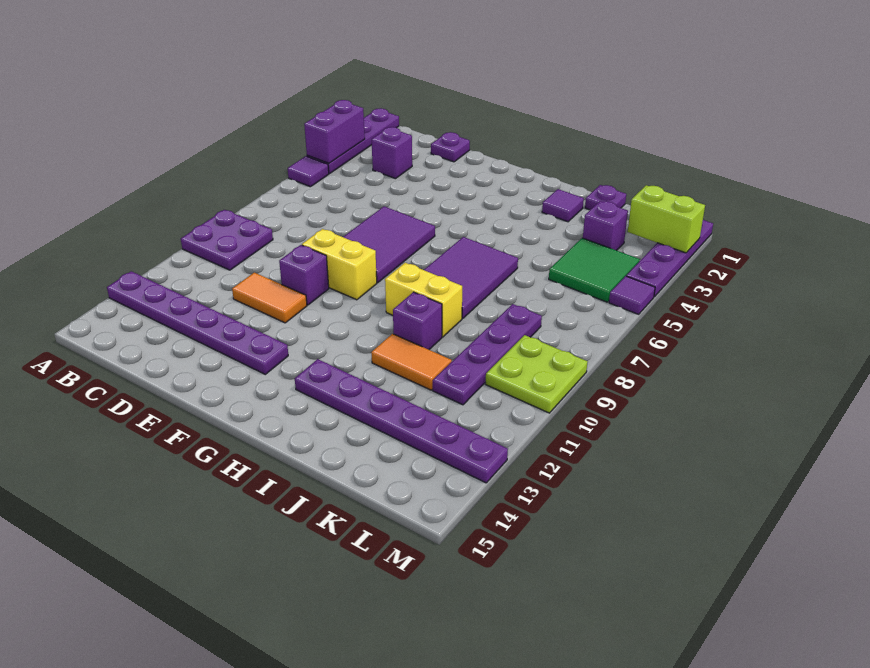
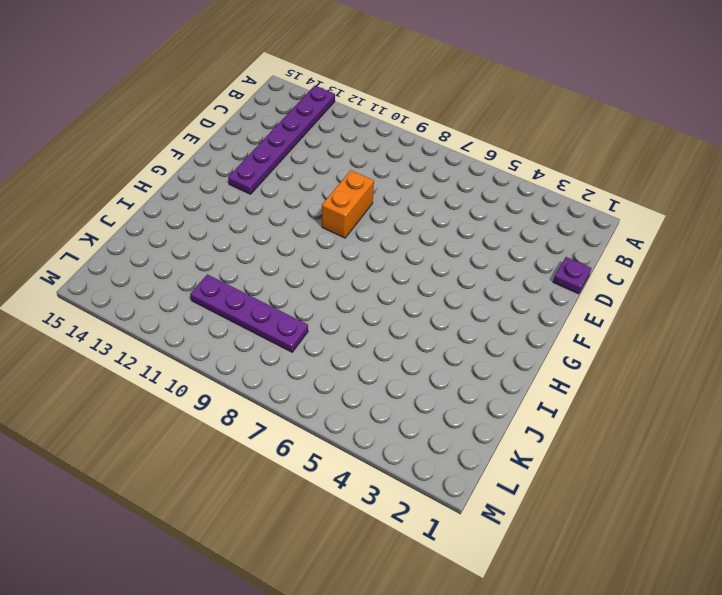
orange brick E9:F9 level 1 -> yellow brick E9:F9 level 1
none -> purple plate A1:A4 level 1
none -> purple tile A5 level 1
none -> purple plate A9:B10 level 1

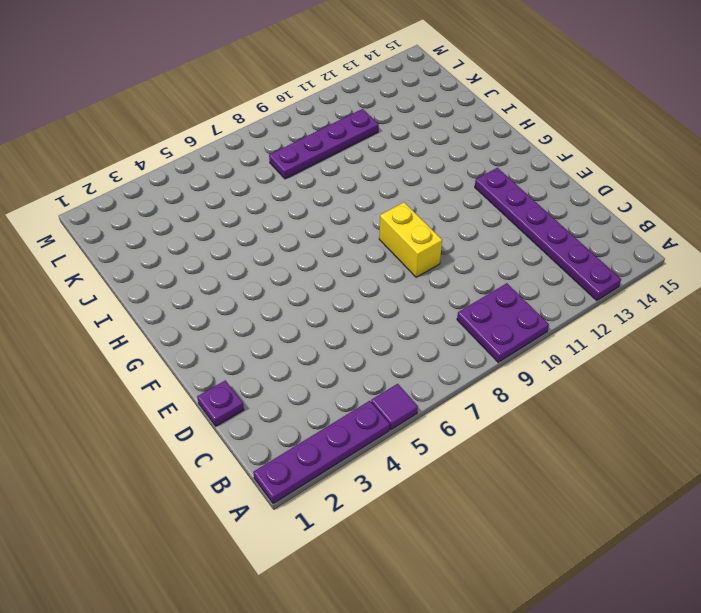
none -> purple brick C3 level 1
none -> orange tile D11:E11 level 1
none -> purple tile E6:F8 level 1

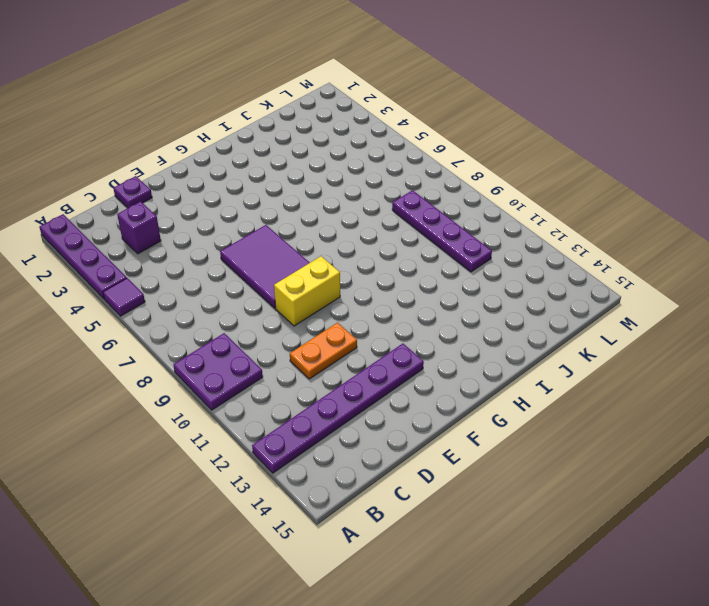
orange plate D11:E11 level 1 -> orange tile D11:E11 level 1
none -> purple brick E10 level 1
none -> purple tile H6:I8 level 1
none -> yellow brick H9:I9 level 1

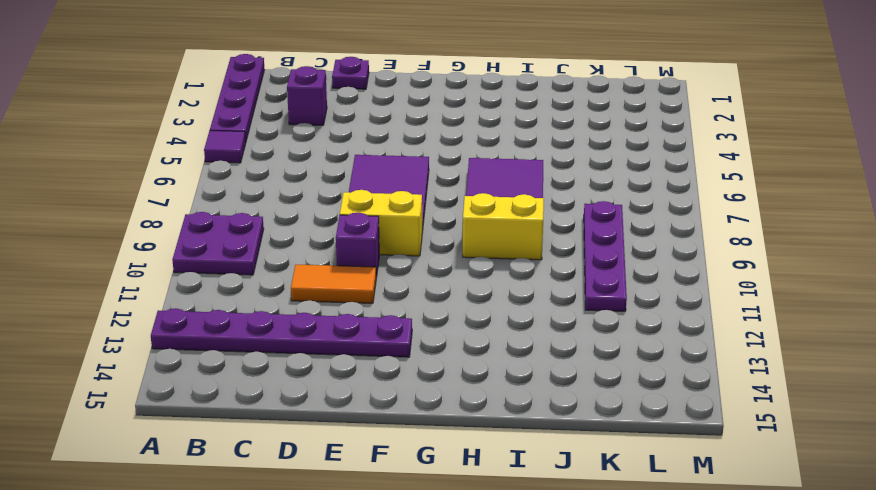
none -> purple plate H13:M13 level 1
none -> purple tile I2 level 1
none -> purple brick I10 level 1

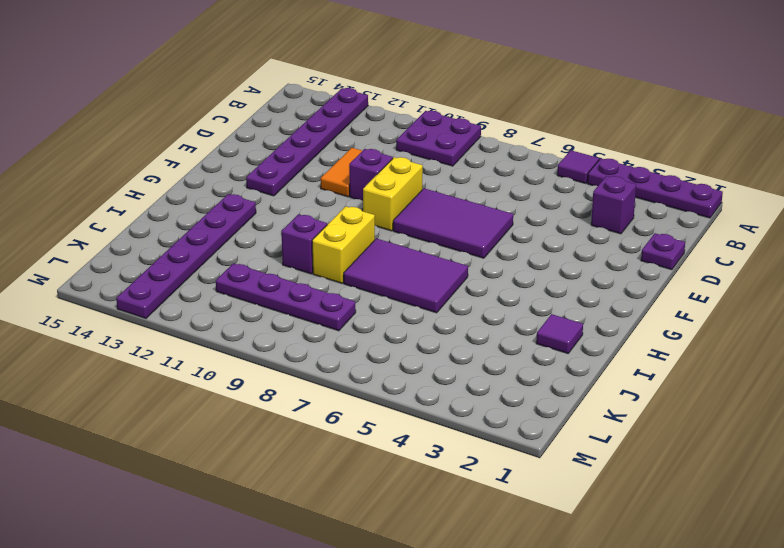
none -> orange tile I11:J11 level 1
none -> purple plate J1 level 1
none -> purple brick K3 level 1

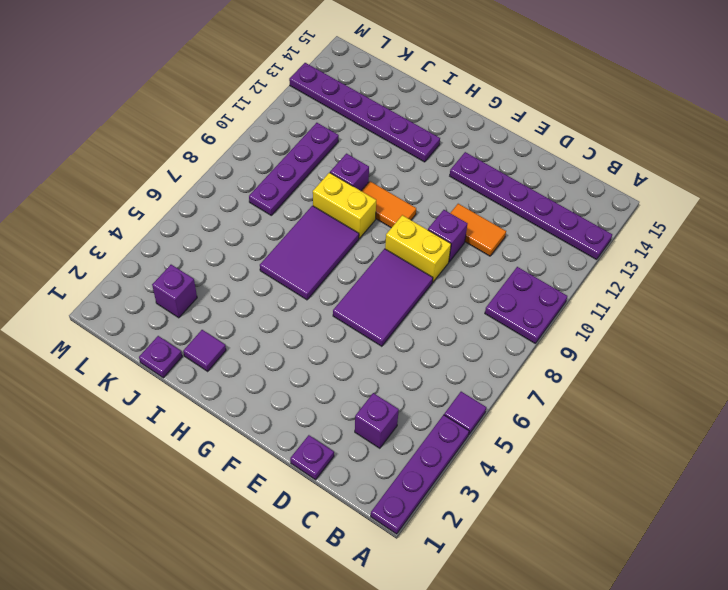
orange tile G10:H10 level 1 -> orange tile I11:J11 level 1
none -> green tile K4:L5 level 1
none -> lime plate L9:M10 level 1
none -> purple plate M1:M4 level 1

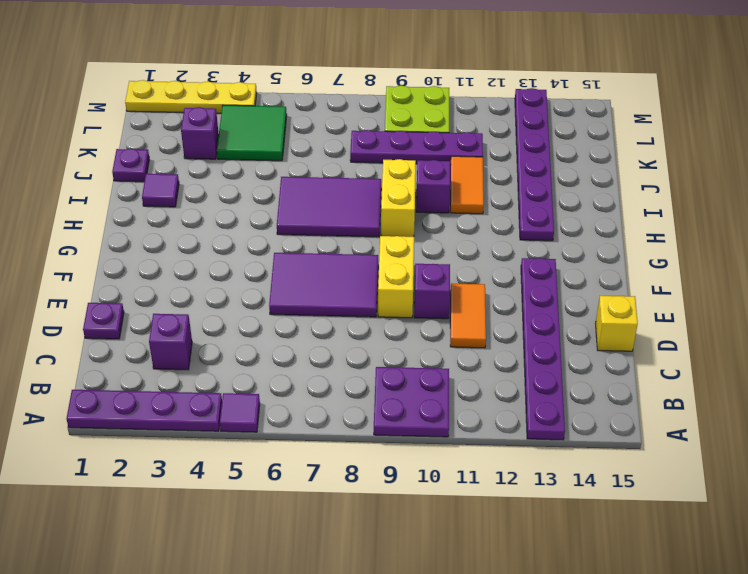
yellow brick D15 level 1 -> none
yellow plate M1:M4 level 1 -> purple plate M1:M4 level 1
none -> purple tile M5 level 1
none -> purple brick A3:A4 level 2
none -> lime brick L2:M2 level 2

